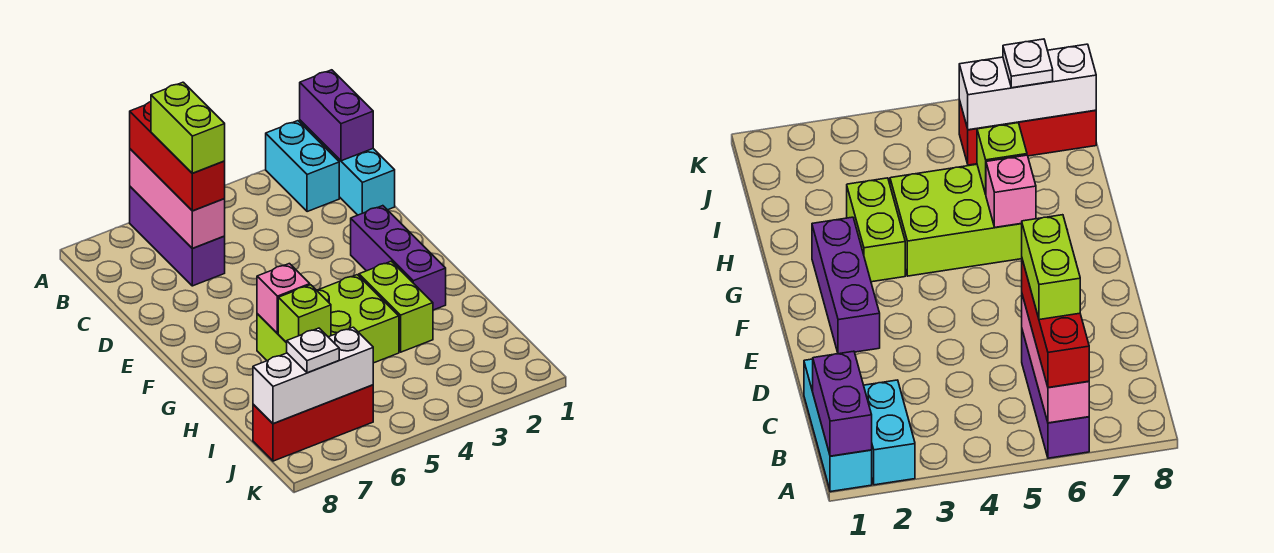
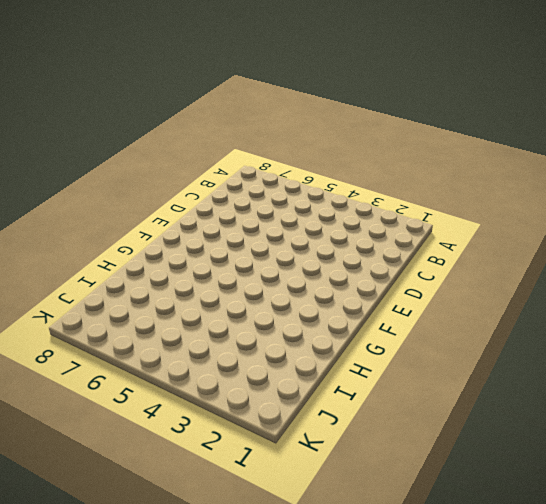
none -> cyan brick A1:C1 level 1
none -> cyan brick A2:B2 level 1
none -> purple brick A6:C6 level 1

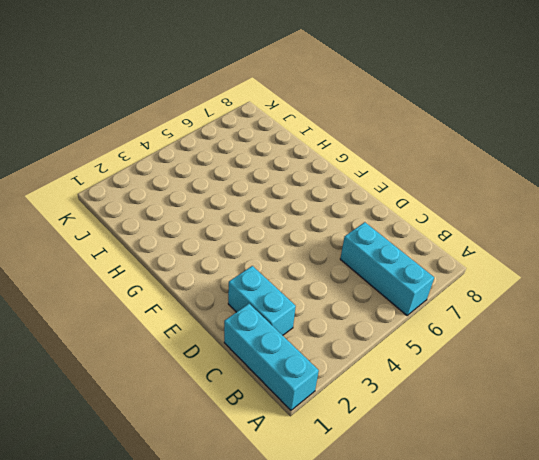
cyan brick A6:C6 level 1 -> purple brick A6:C6 level 1
cyan brick C2:D2 level 1 -> cyan brick A2:B2 level 1
none -> purple brick E2:G2 level 1
none -> lime brick G3:H3 level 1
none -> lime brick G4:H6 level 1

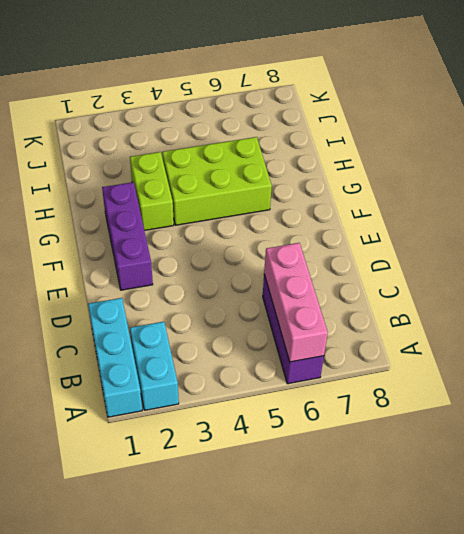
none -> red brick J6:J8 level 1
none -> purple brick A1:B1 level 2
none -> pink brick G6 level 2

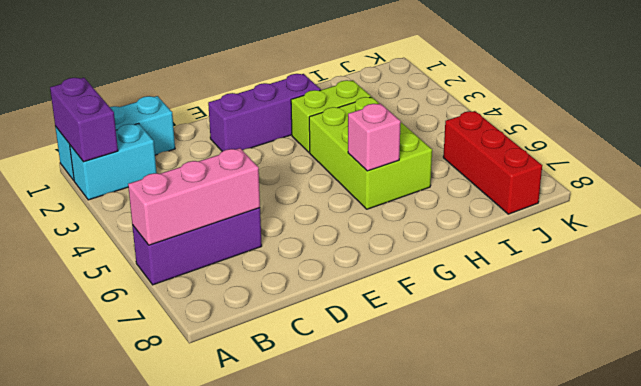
purple brick A1:A2 level 2 -> purple brick A1:B1 level 2
none -> lime brick H6 level 2
none -> white brick J6:J8 level 2
none -> red brick A6:C6 level 3

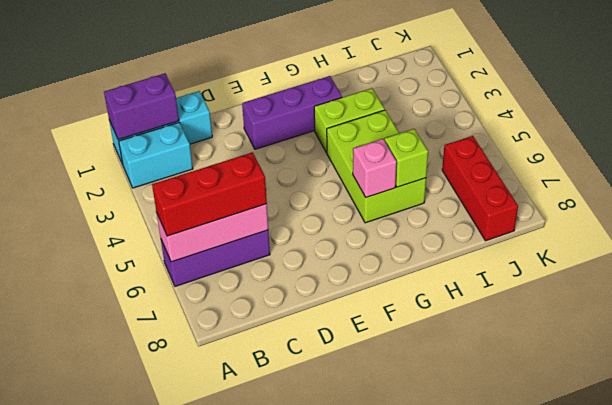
none -> white brick J6:J8 level 2
none -> white plate J7 level 3
none -> lime brick B6:C6 level 4

